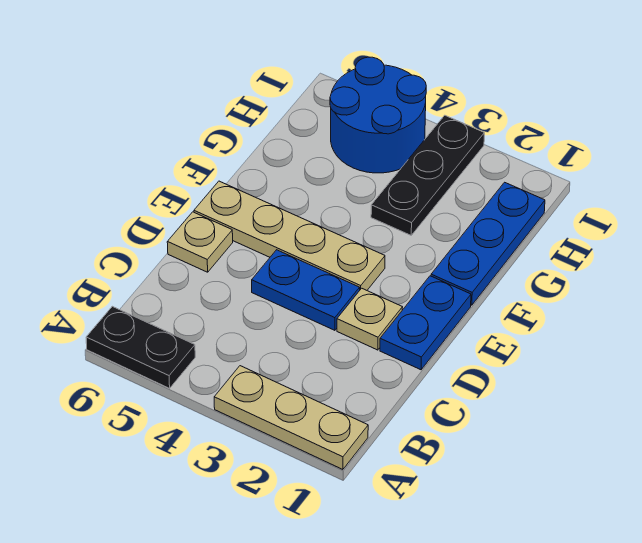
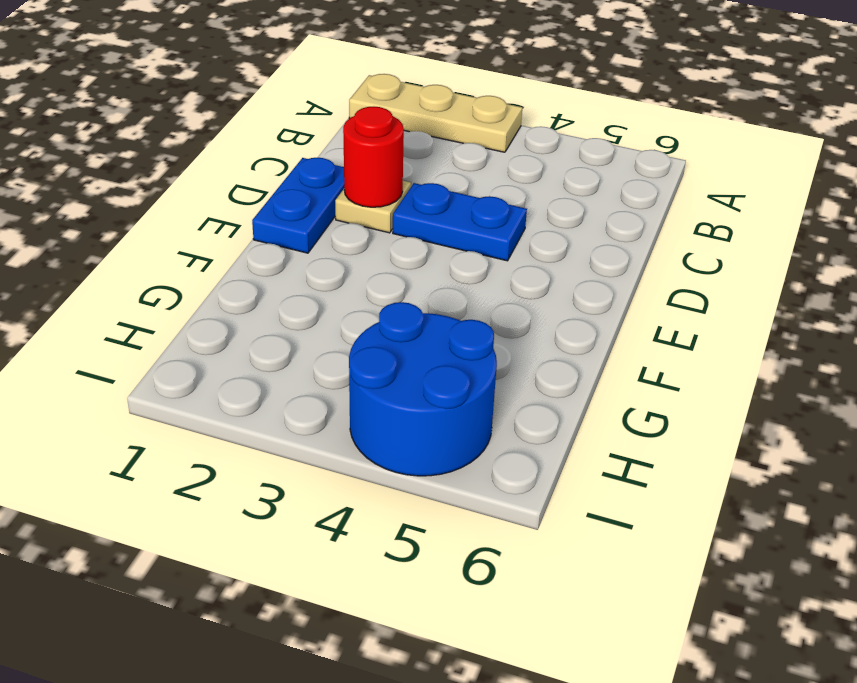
red round brick D2 level 2 -> none
none -> black plate A5:A6 level 1
none -> tan plate D6 level 1

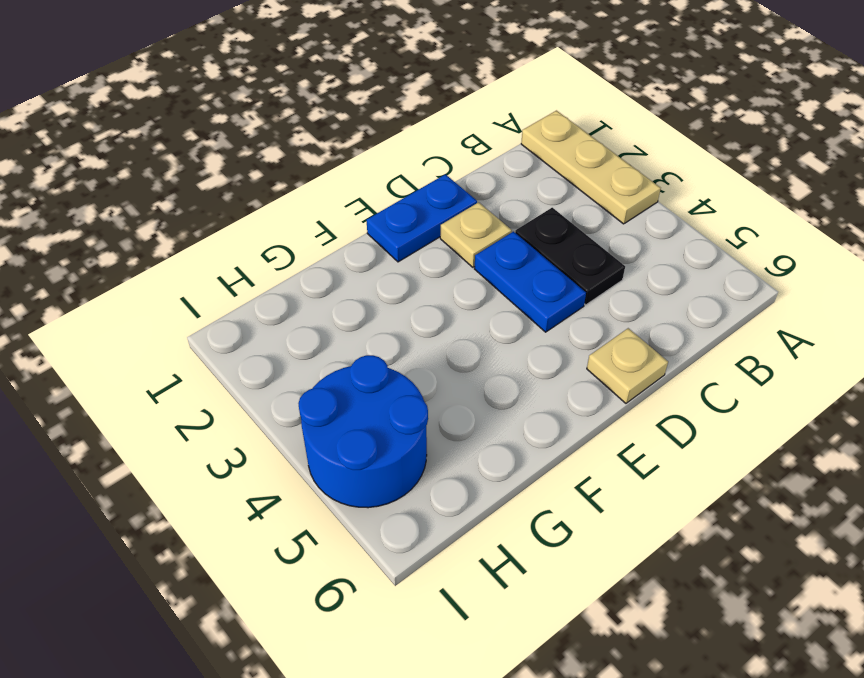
black plate C3:C4 level 1 -> black plate A5:A6 level 1
none -> tan plate E3:E6 level 1
none -> blue plate F1:H1 level 1

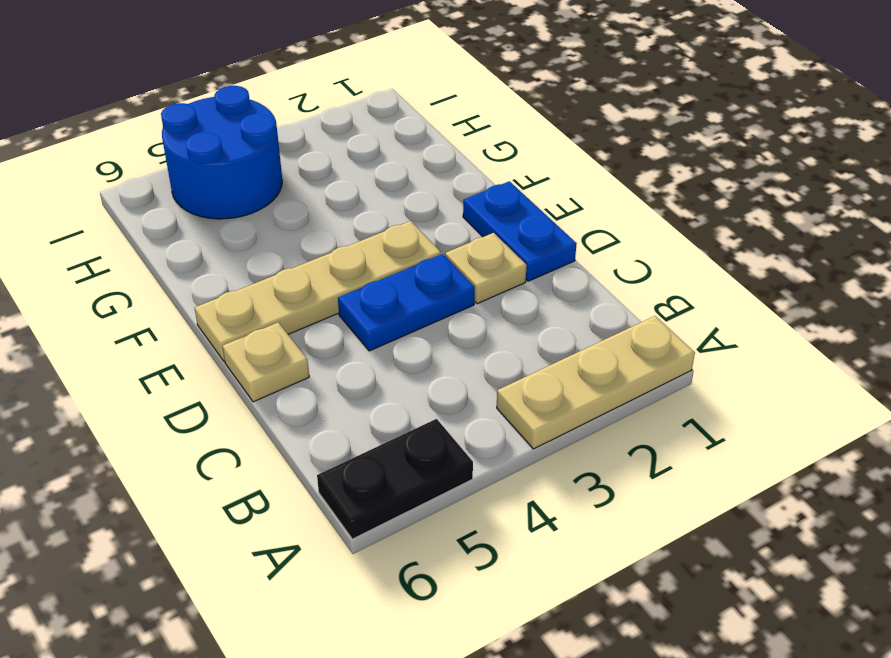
none -> blue plate F1:H1 level 1
none -> black plate G3:I3 level 1

